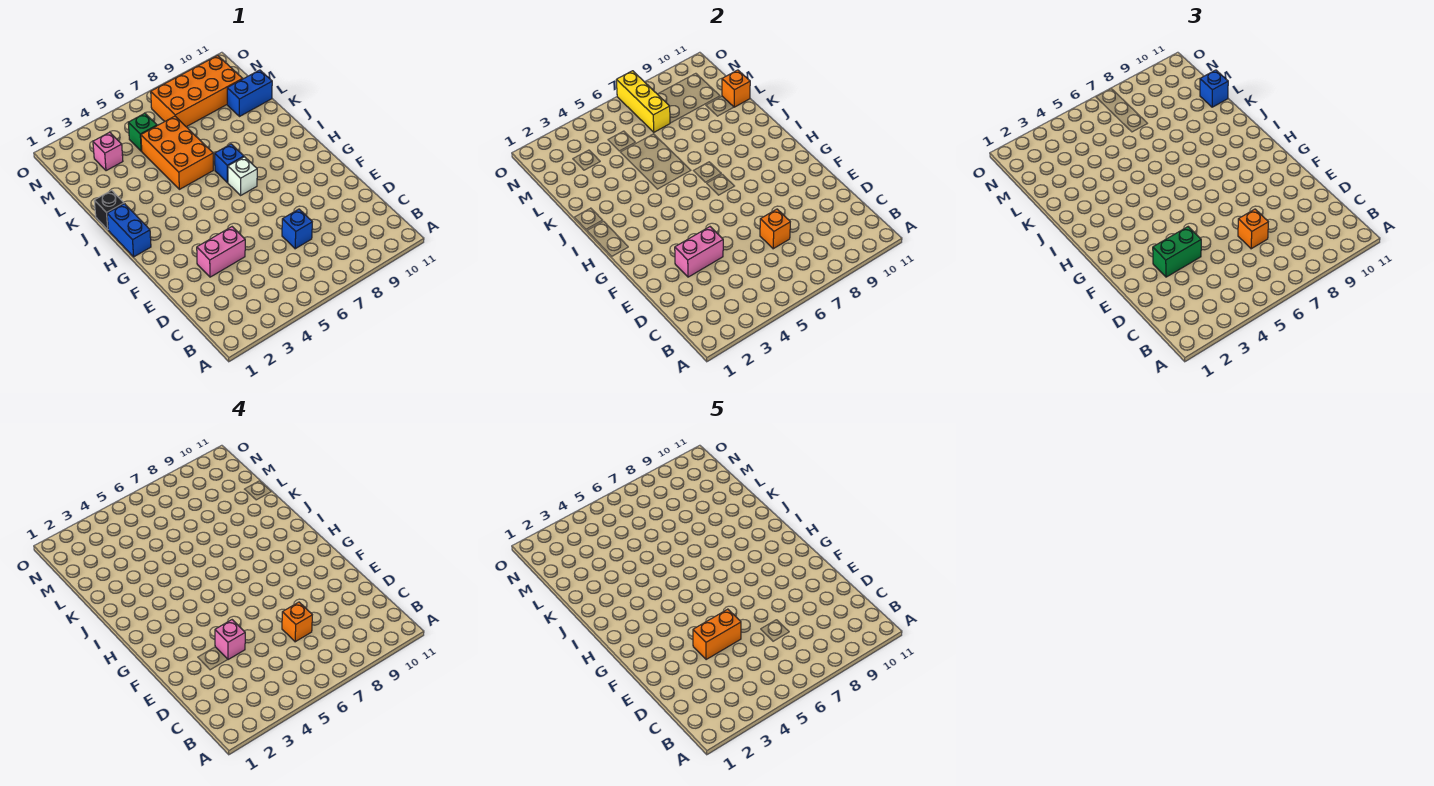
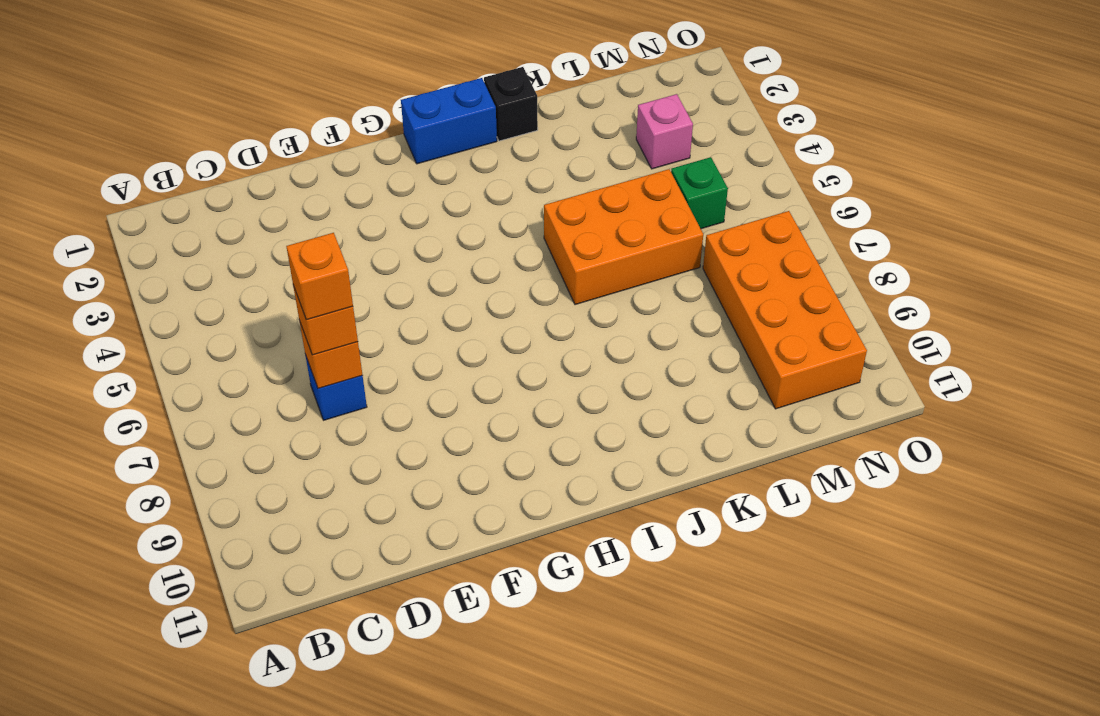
none -> pink brick E3:E4 level 1
none -> white brick H7 level 1
none -> blue brick I7 level 1

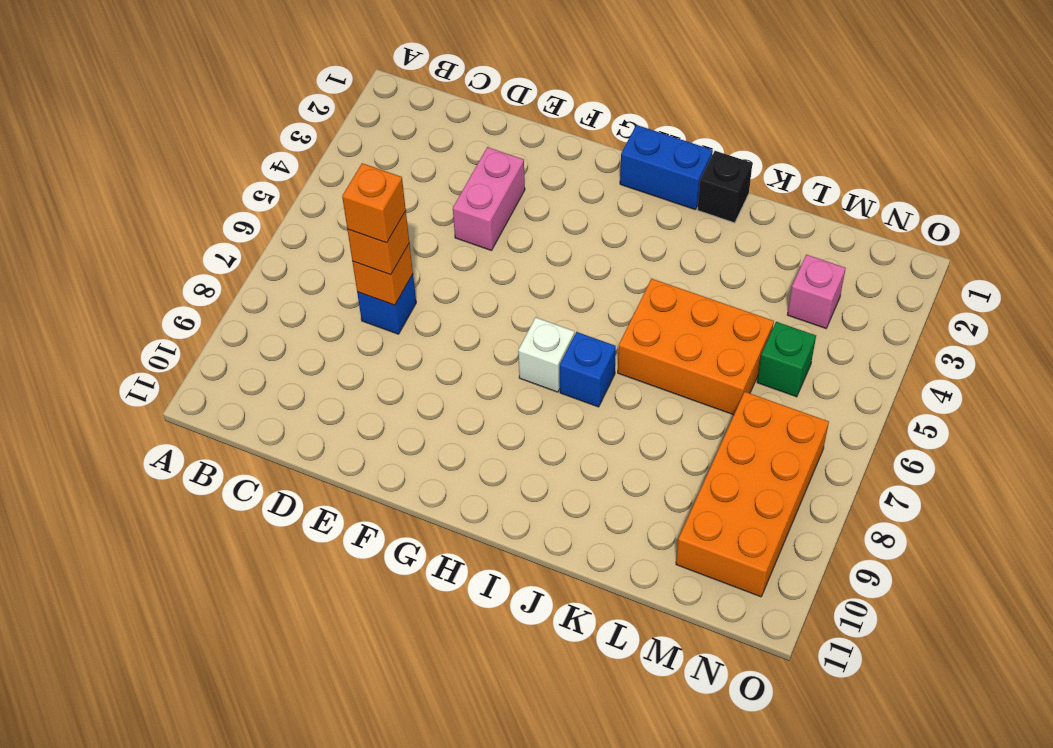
none -> blue brick L10:L11 level 1
none -> pink brick E3:E4 level 2
none -> orange brick L11 level 2

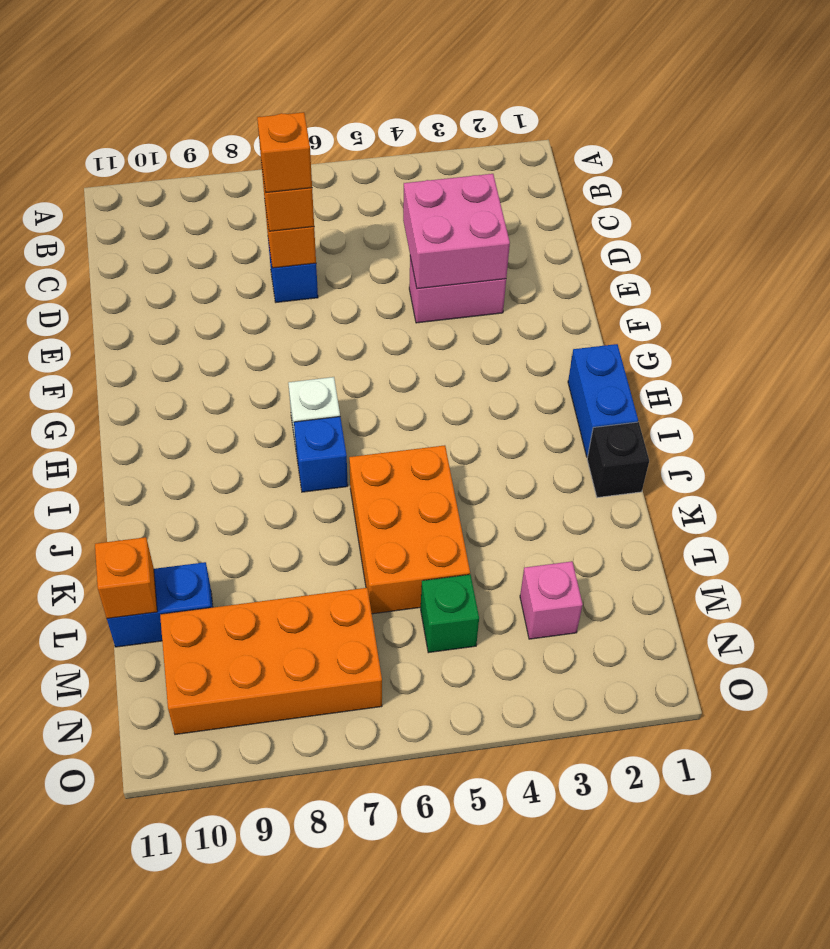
pink brick D3:E4 level 2 -> pink brick E3:E4 level 2
none -> yellow brick M7:O7 level 2
none -> green brick E3:E4 level 3
none -> blue brick L11 level 3

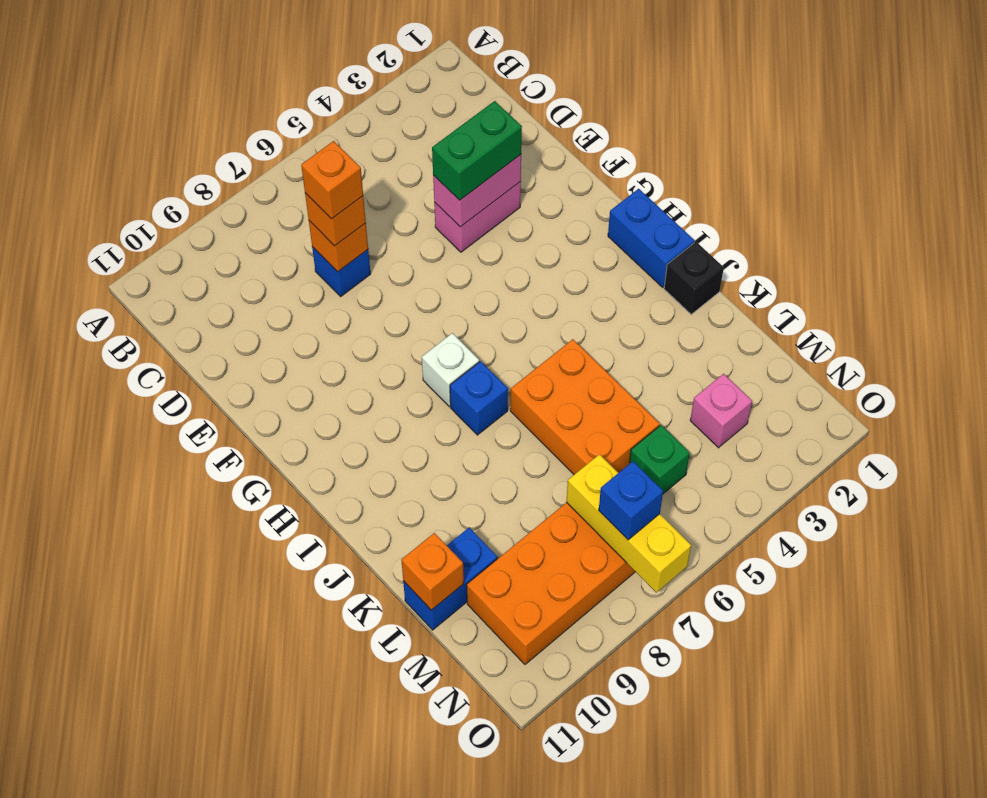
blue brick N7 level 3 -> blue brick L11 level 3
none -> pink brick E4 level 4
none -> orange brick E4:E5 level 5

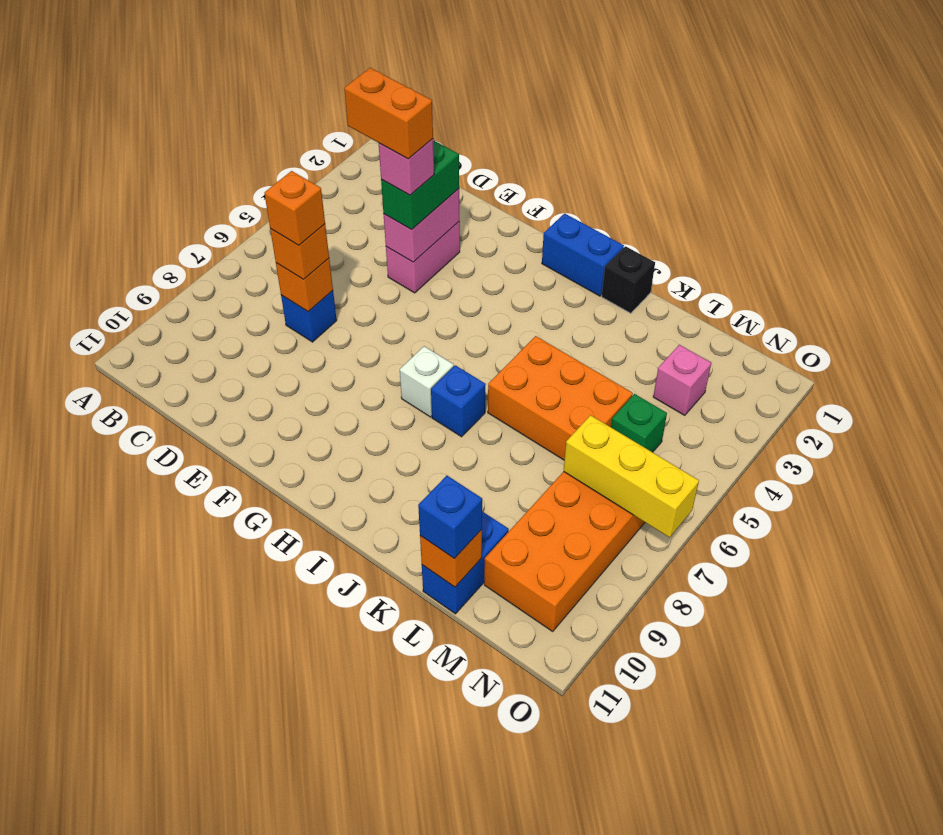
orange brick D4:E4 level 5 -> orange brick E4:E5 level 5

